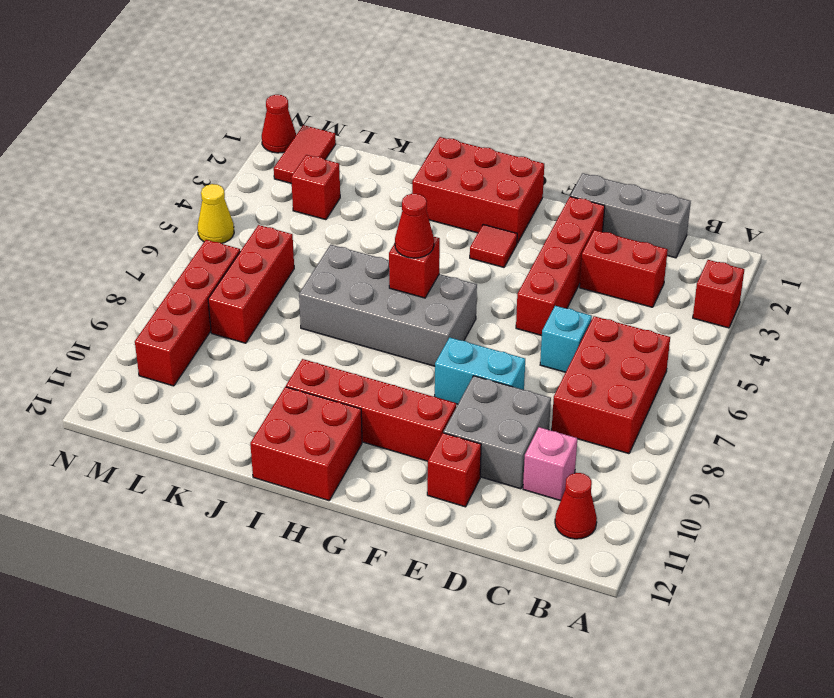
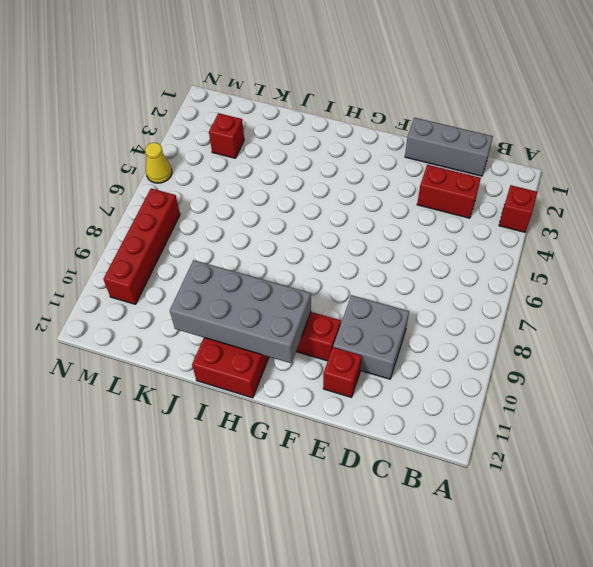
grey brick G10:J11 level 2 -> grey brick G6:J7 level 1
none -> red brick B6:C8 level 1
none -> red cone B11 level 1
none -> pink brick C10 level 1

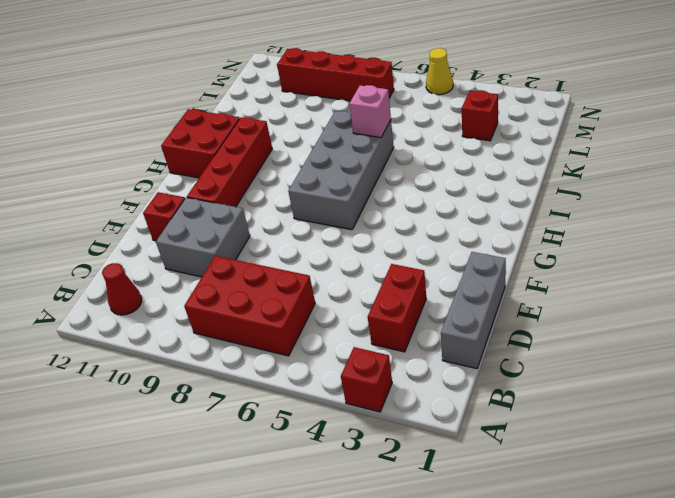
pink brick J6 level 2 -> pink brick C10 level 1
none -> cyan brick D6 level 1
none -> red brick E2:E5 level 1
none -> cyan brick E8:F8 level 1

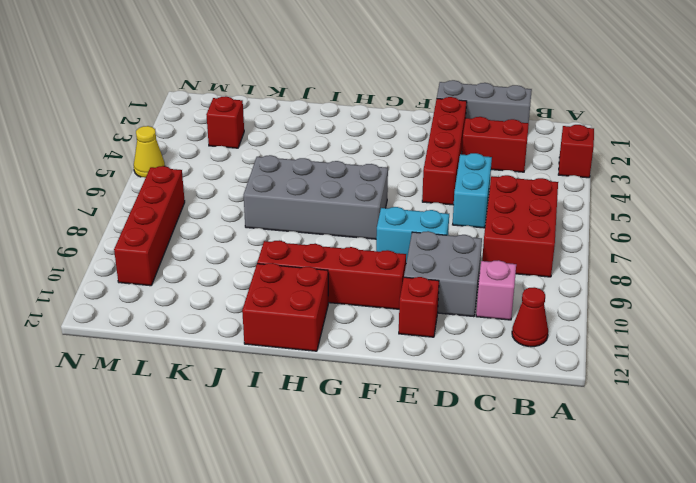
cyan brick D5:D6 level 1 -> cyan brick D6 level 1
none -> red brick G1:I2 level 1
none -> red tile G3 level 1
none -> red brick L6:L8 level 1

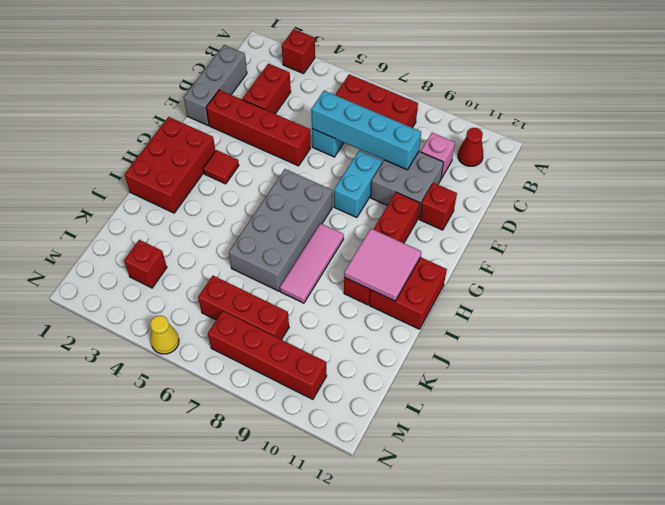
cyan brick D6:D9 level 2 -> none
pink tile H8:J8 level 1 -> none
pink tile H10:I11 level 2 -> none
none -> red tile M1:M2 level 1
none -> red cone N1 level 1
none -> red brick H6 level 2

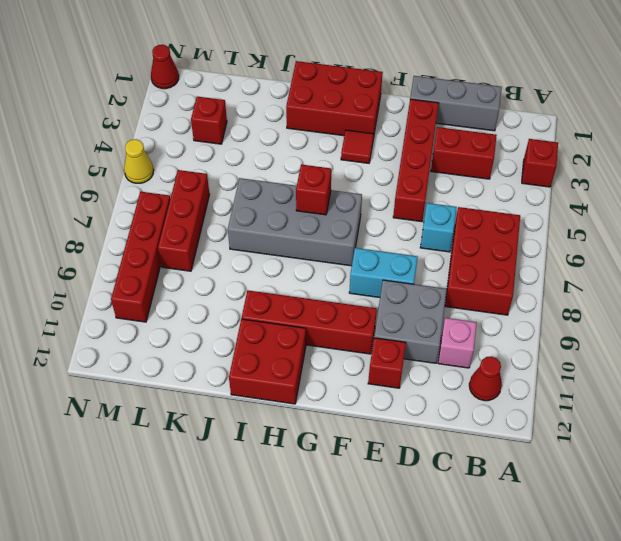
none -> red tile M1:M2 level 1
none -> red cone H6 level 3

